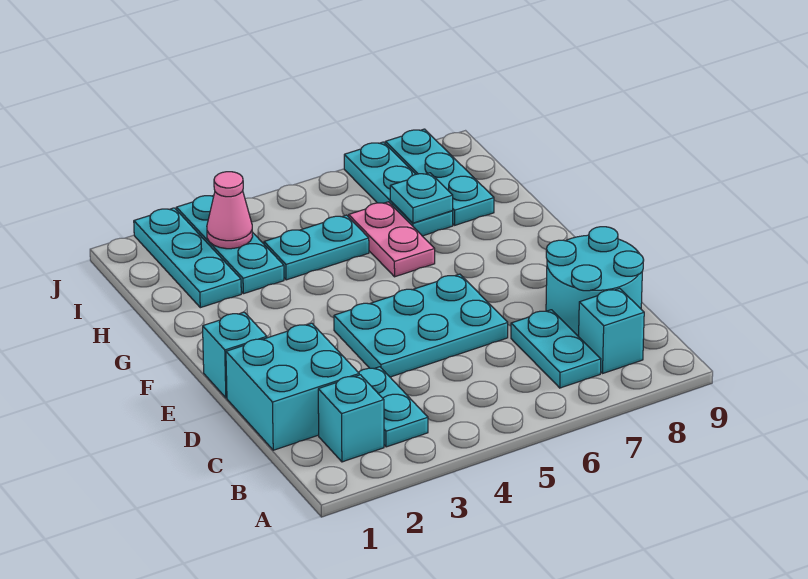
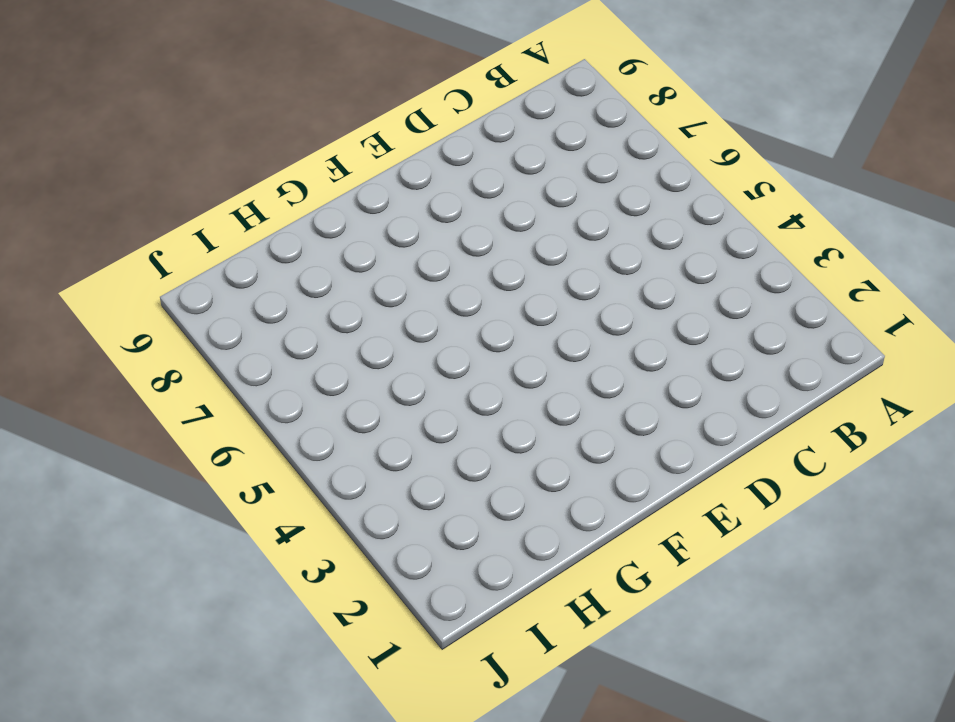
none -> cyan brick B2 level 1
none -> cyan plate B3:C3 level 1
none -> cyan plate B7:C7 level 1

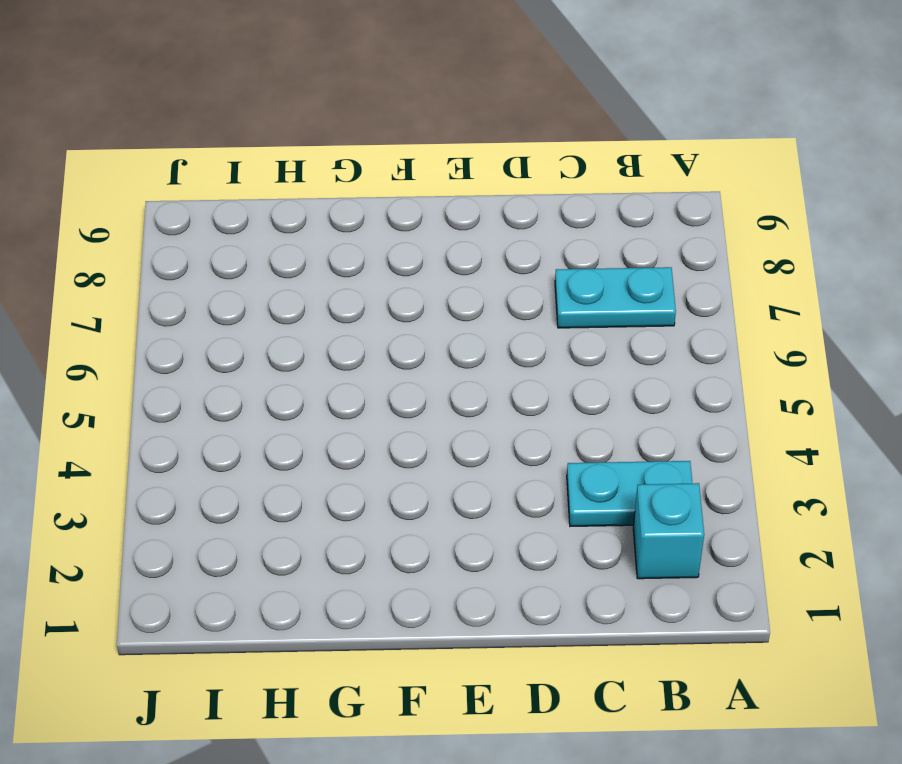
none -> cyan brick B8 level 1
none -> cyan brick C1:D2 level 1
none -> cyan round brick C8:D9 level 1

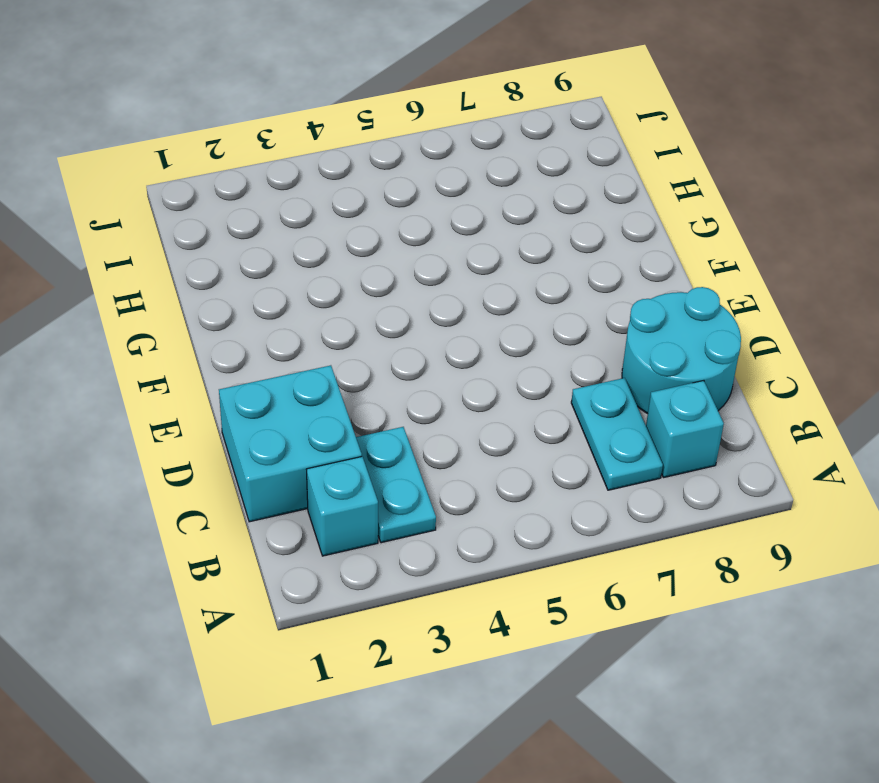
none -> cyan plate D4:E6 level 1
none -> cyan brick E1 level 1
none -> pink plate G6:H6 level 1

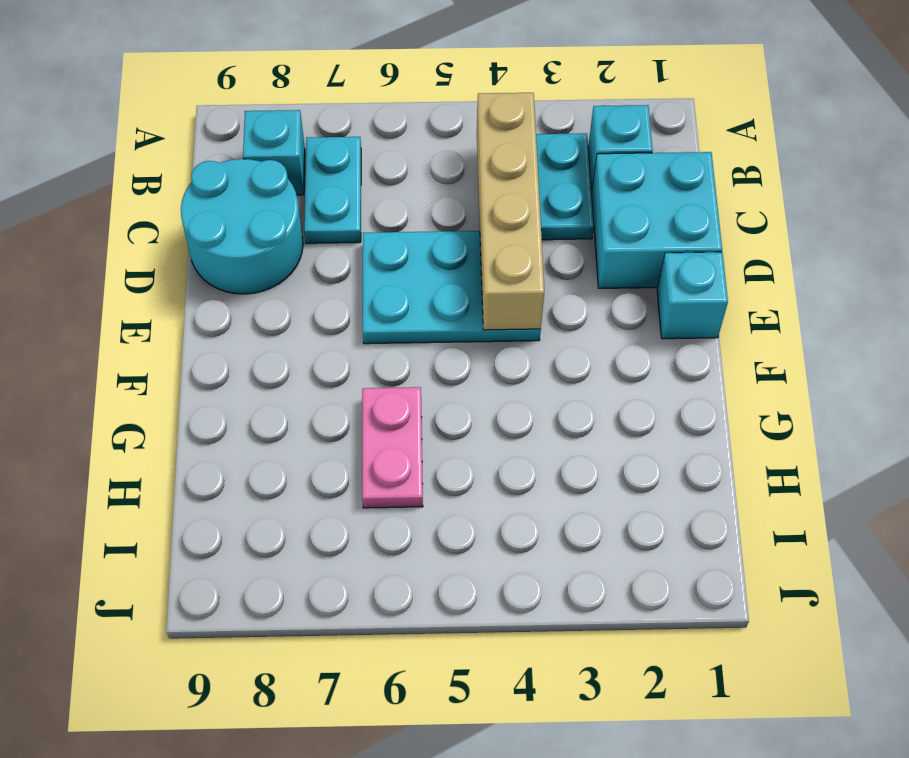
tan brick B4:E4 level 2 -> none
none -> cyan plate H2:J2 level 1
none -> cyan plate H3:J3 level 1
none -> cyan plate H4:H5 level 1

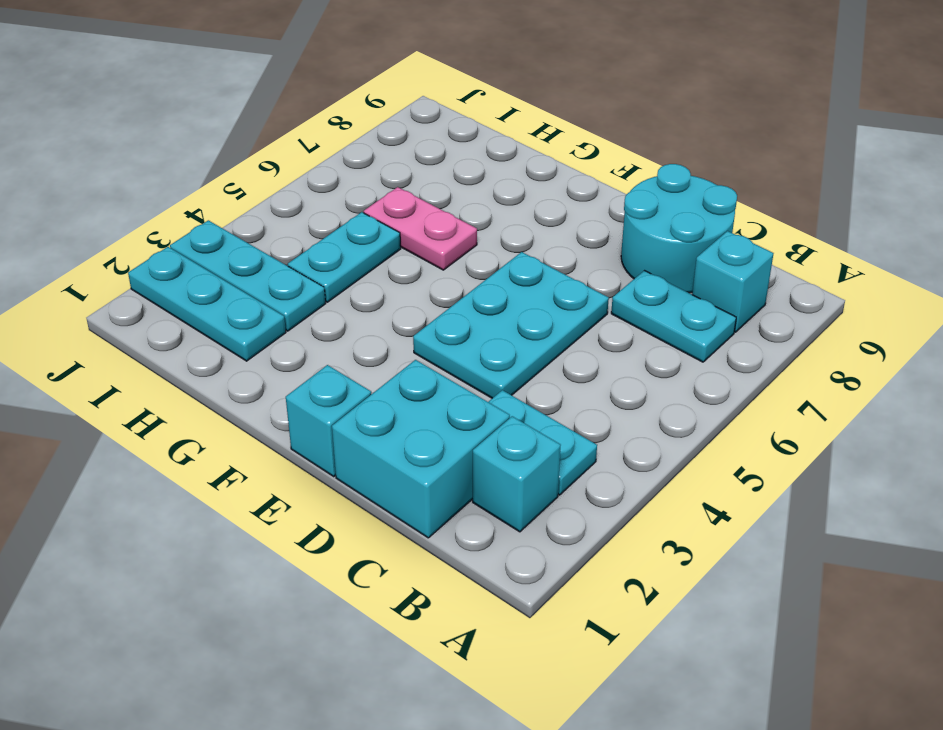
none -> cyan plate H7:J7 level 1
none -> cyan plate H8:J8 level 1
none -> cyan plate H7 level 2

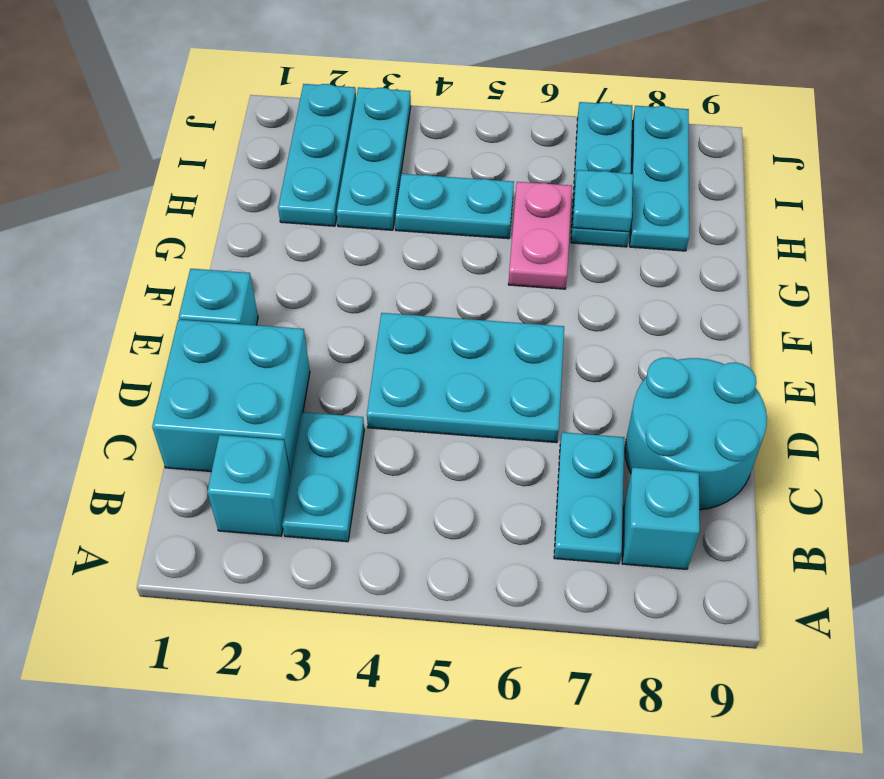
none -> pink cone I3 level 2

